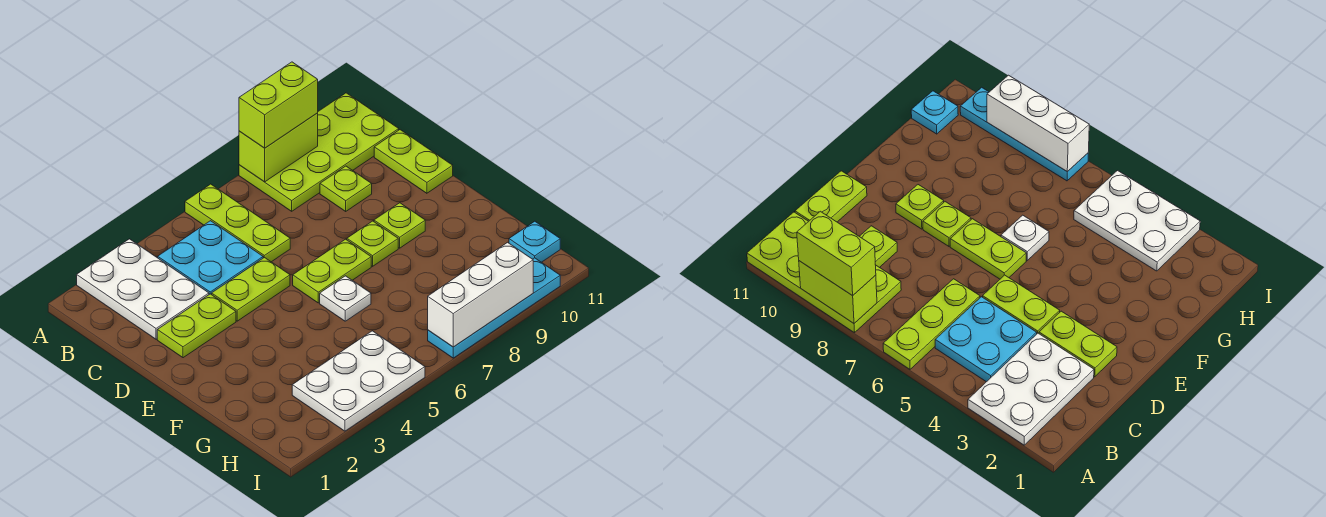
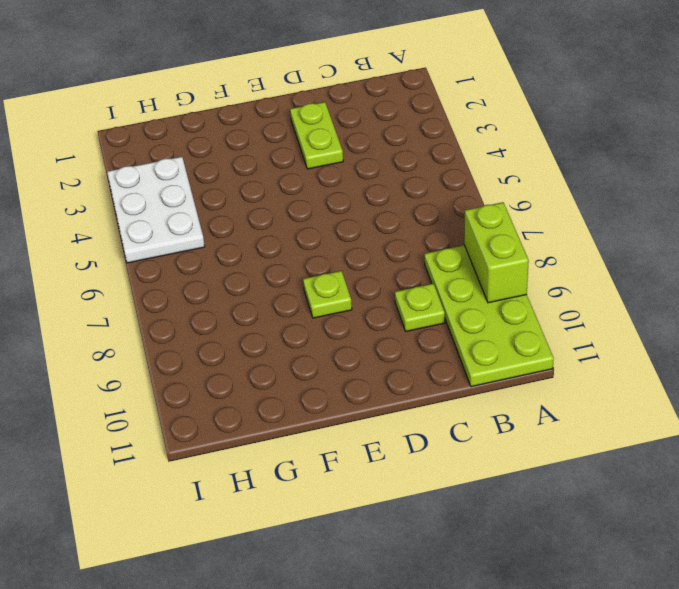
none -> white plate A2:C3 level 1
none -> lime plate A6:C6 level 1
none -> cyan plate B4:C5 level 1

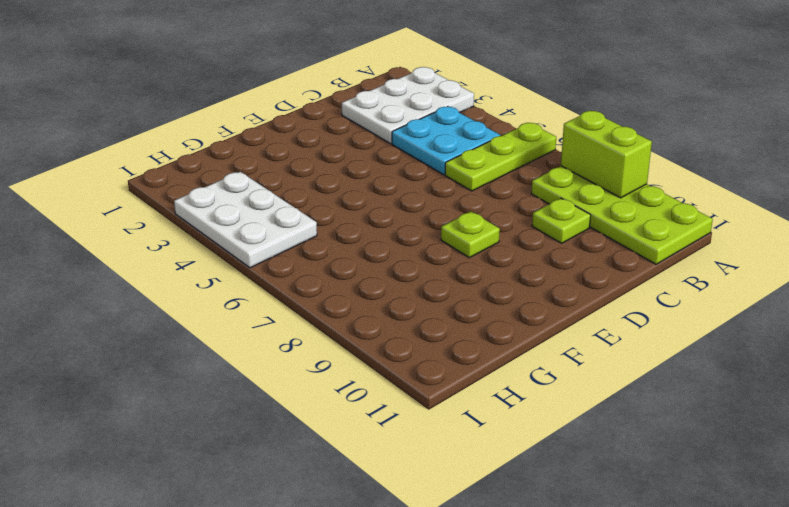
none -> lime plate C11:D11 level 1
none -> lime plate D2:D3 level 1
none -> lime plate D4:D5 level 1

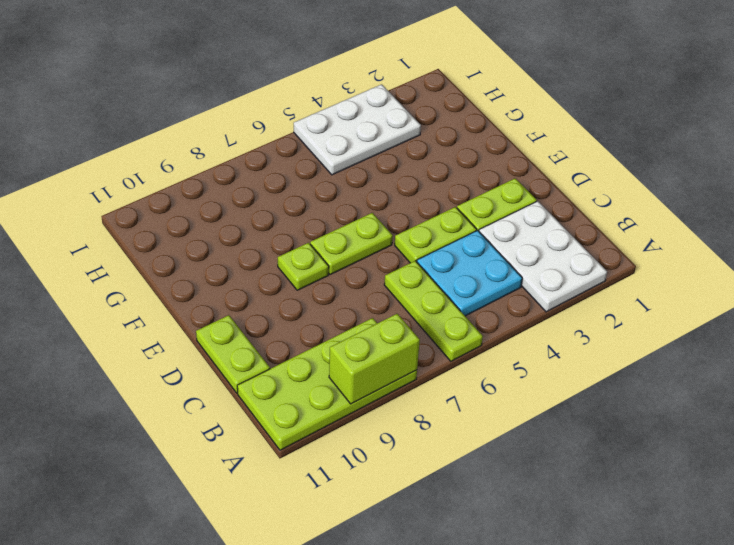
none -> lime plate C9 level 1
none -> lime plate E9 level 1
none -> white plate F6 level 1

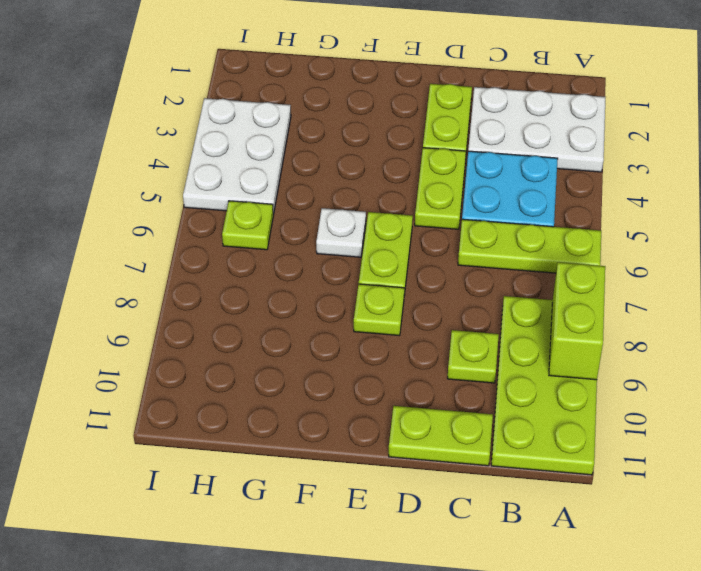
lime plate H6 level 1 -> lime plate E9 level 1
none -> cyan plate H11 level 1
none -> cyan plate I7:I10 level 1
none -> white brick I7:I9 level 2

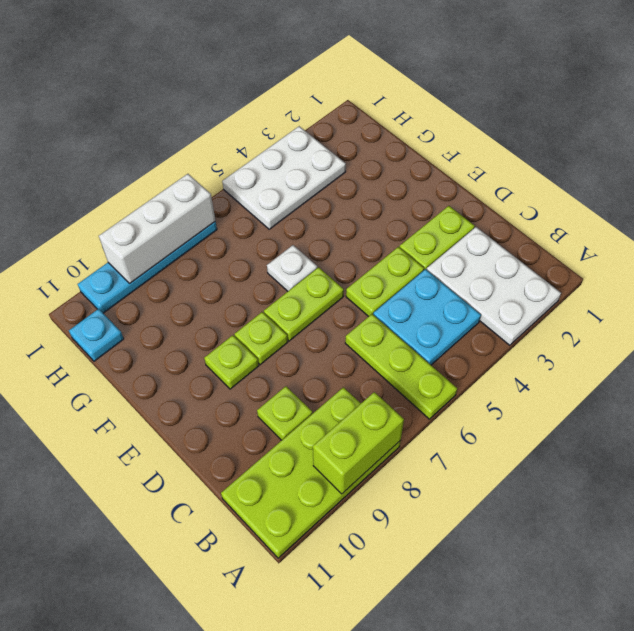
none -> lime plate C11:D11 level 1
none -> lime brick A8:A9 level 3

